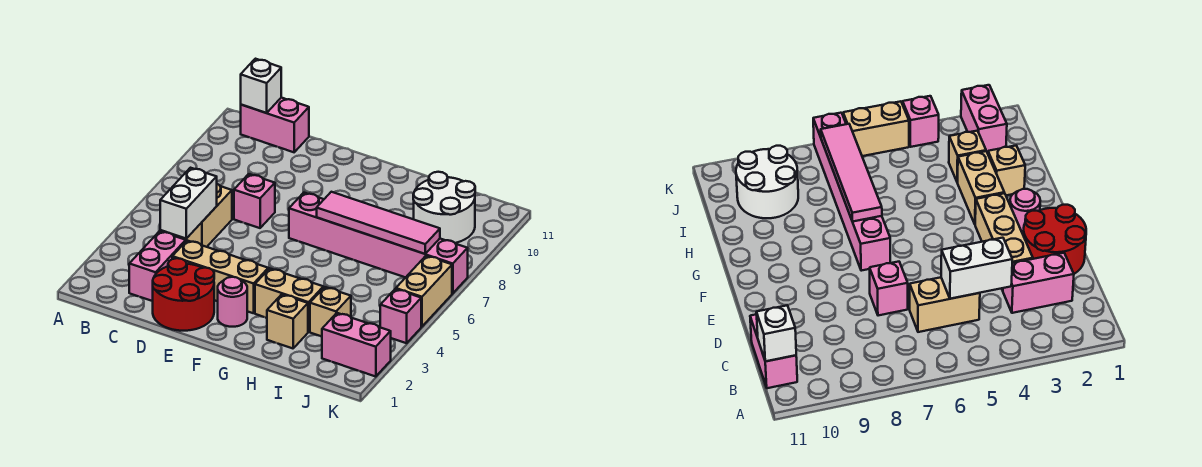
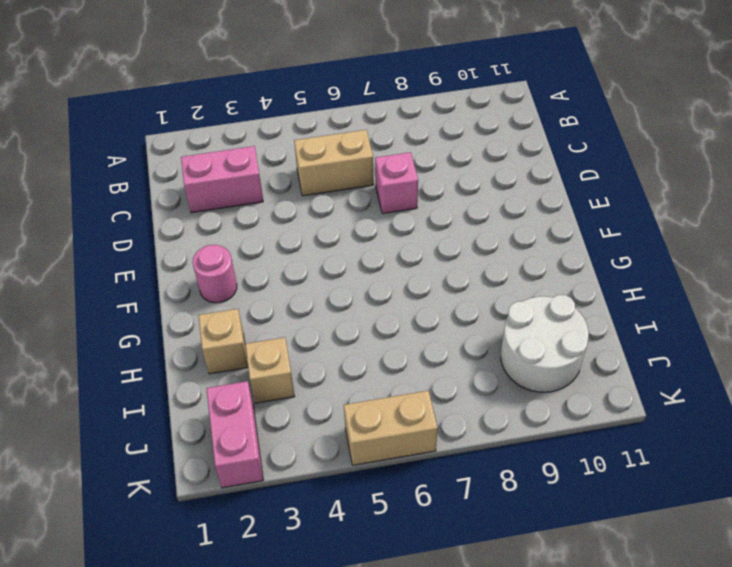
none -> pink brick B11:C11 level 1
none -> red round brick D1:E2 level 1
none -> tan brick D3:F3 level 1

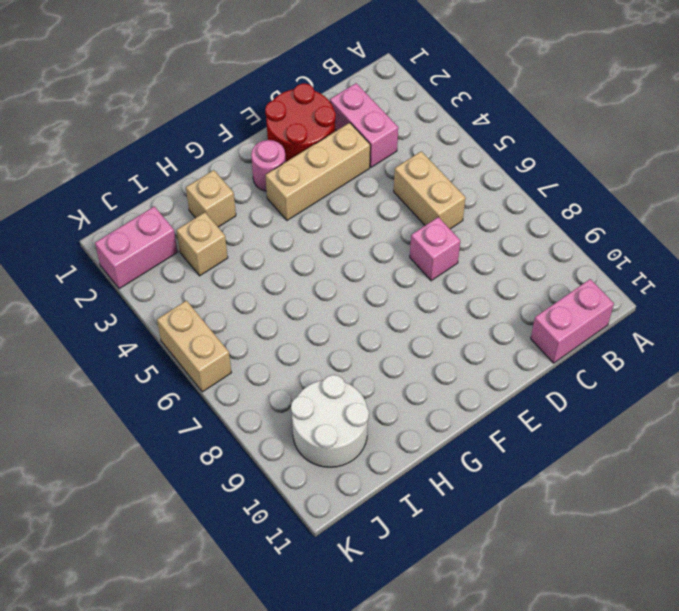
none -> pink brick F7:K7 level 1
none -> tan brick G3:H3 level 1
none -> pink brick K4 level 1

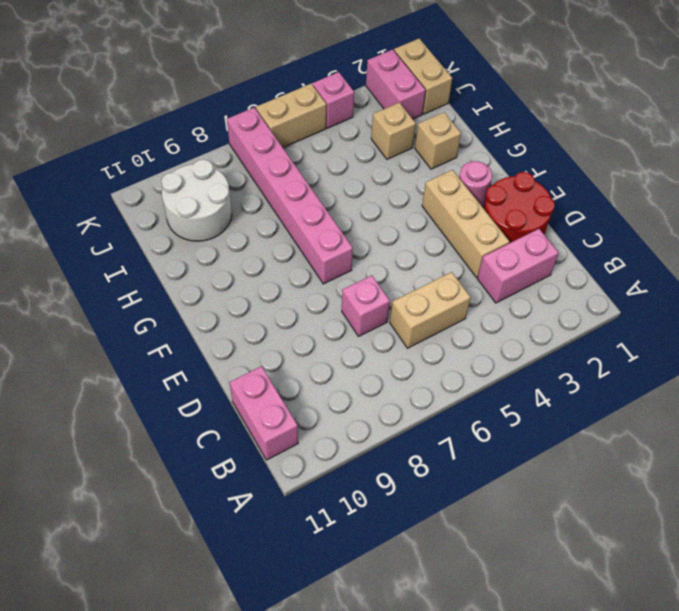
tan brick J1:K1 level 1 -> tan brick G3:H3 level 1
none -> white brick B11 level 2
none -> white brick C4:C5 level 2
none -> pink tile G7:J7 level 2

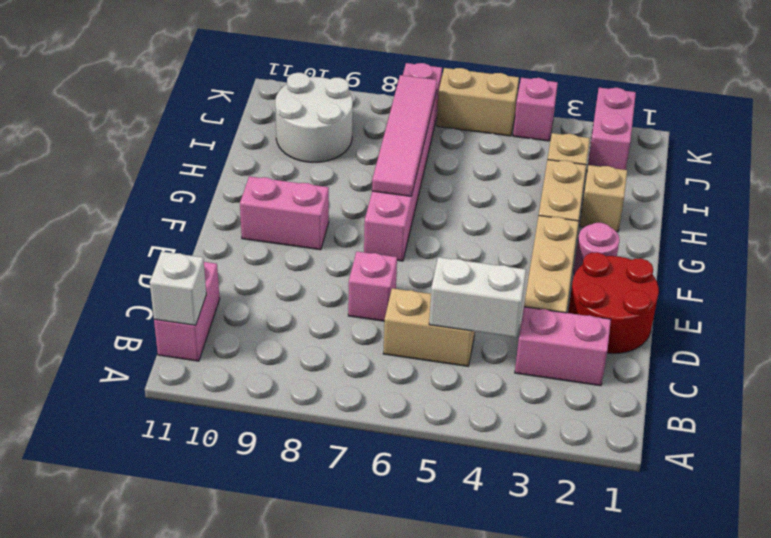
pink brick F9:F10 level 1 -> none

